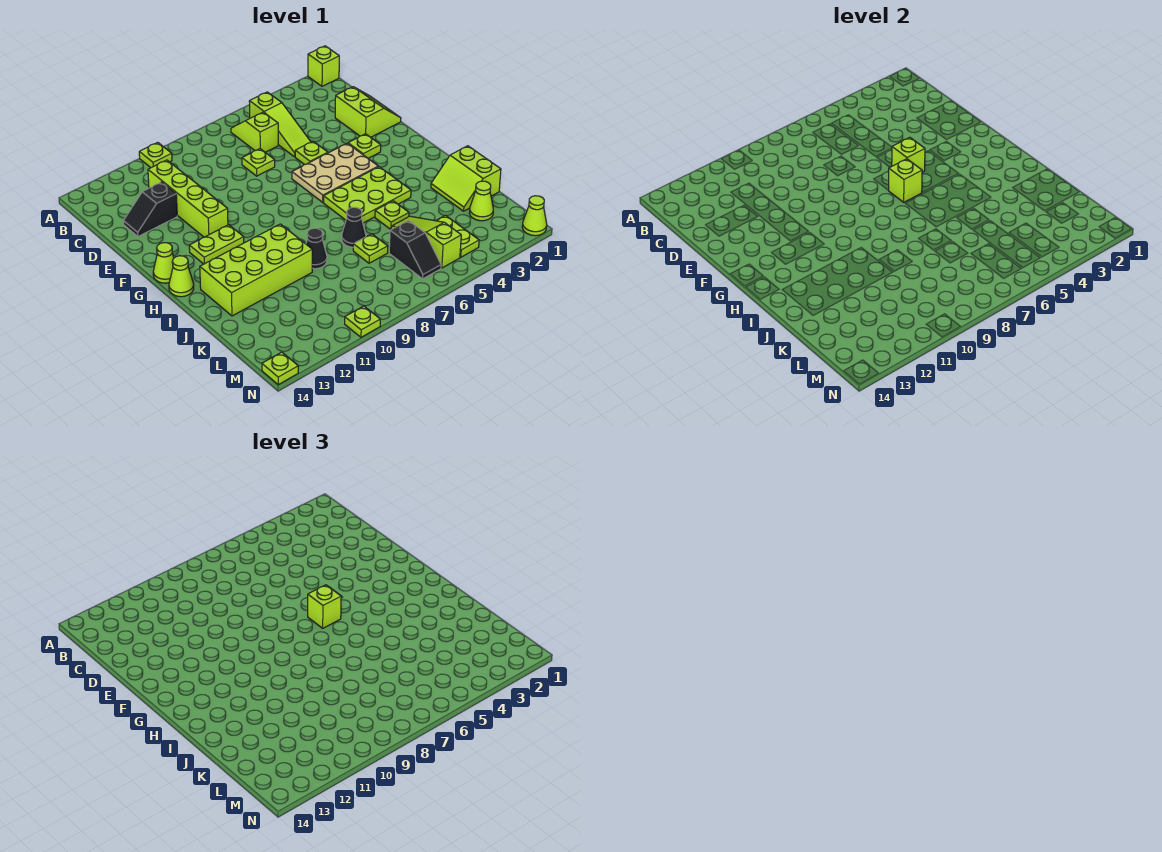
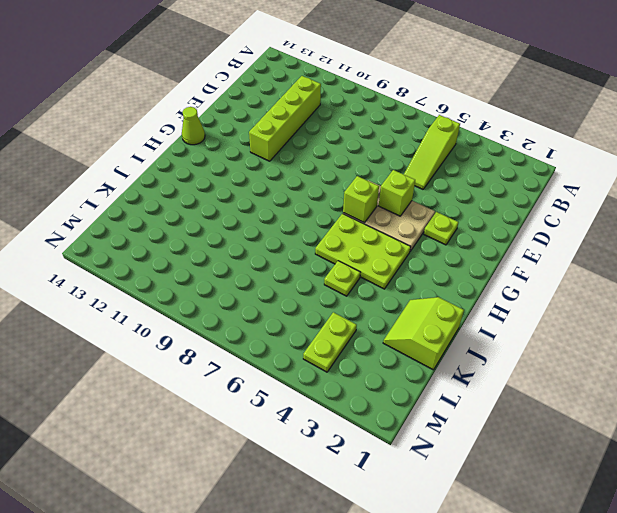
none -> lime brick A1 level 1
none -> lime plate A10 level 1
none -> lime slope B6:C6 level 1 top C
none -> lime slope D1:E2 level 1 top 2

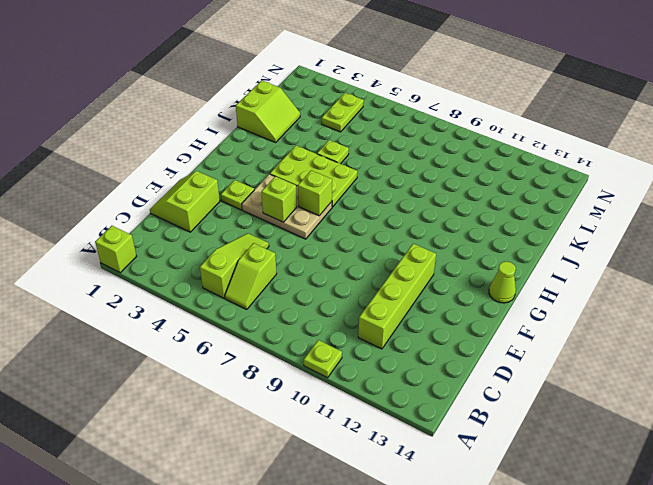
none -> lime plate D7 level 1
none -> black slope D12:D13 level 1 top 12
none -> lime plate E5 level 1
none -> lime plate G11:G12 level 1

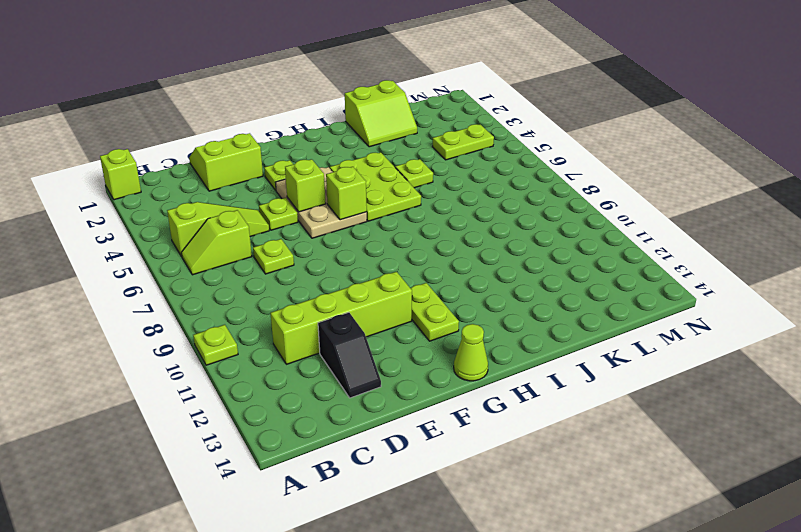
none -> lime cone H14 level 1
none -> lime brick I10:J13 level 1
none -> black cone J7 level 1
none -> black cone J9 level 1

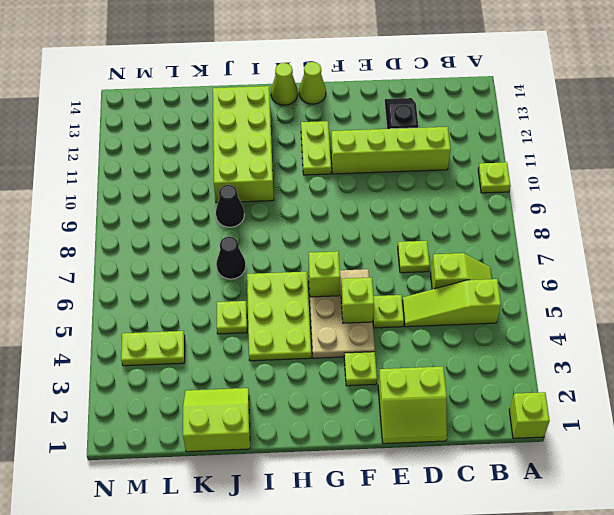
none -> lime slope K5:M5 level 1 top M
none -> lime plate K7 level 1
none -> lime cone L2 level 1
none -> black slope L6:M6 level 1 top L

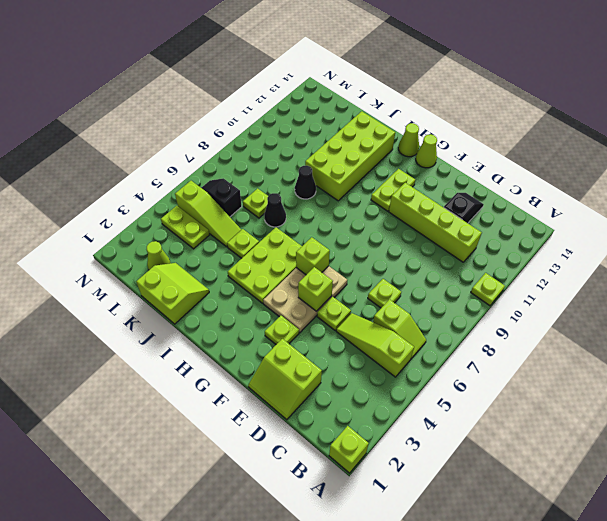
none -> lime cone N1 level 1
none -> lime plate N10 level 1
none -> lime plate N14 level 1
none -> lime brick G6 level 3

